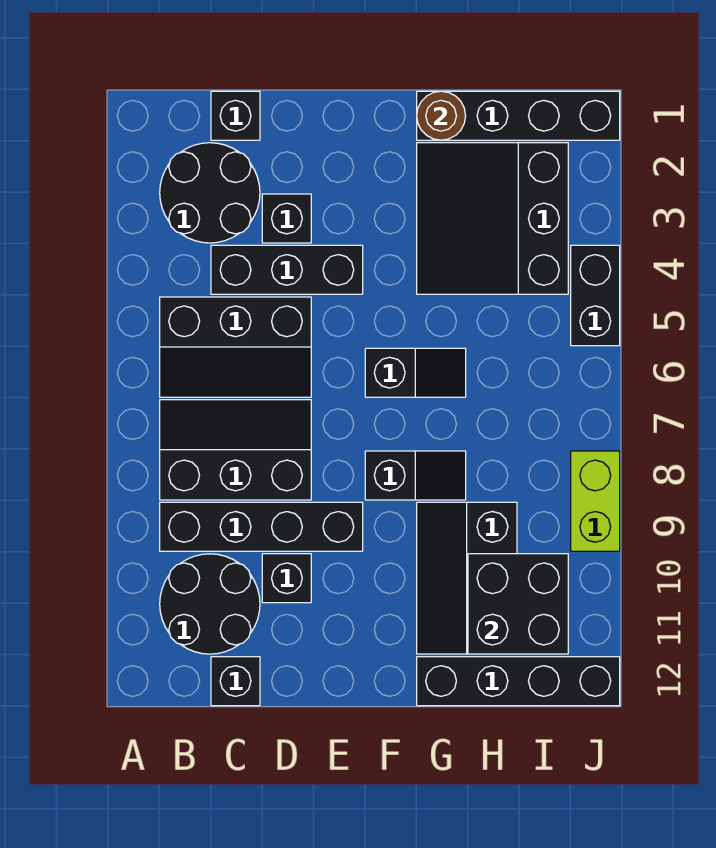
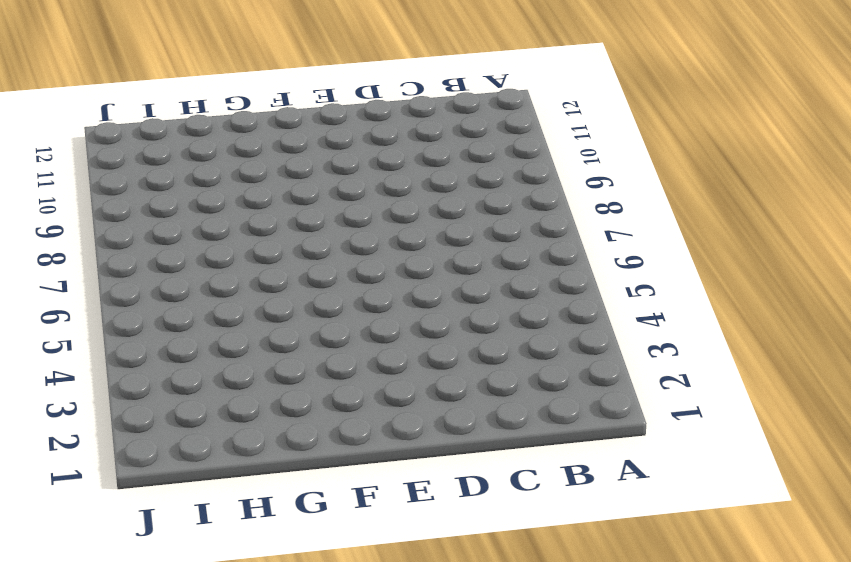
none -> black round brick B2:C3 level 1
none -> black slope B5:D6 level 1 top 5
none -> black slope B7:D8 level 1 top 8

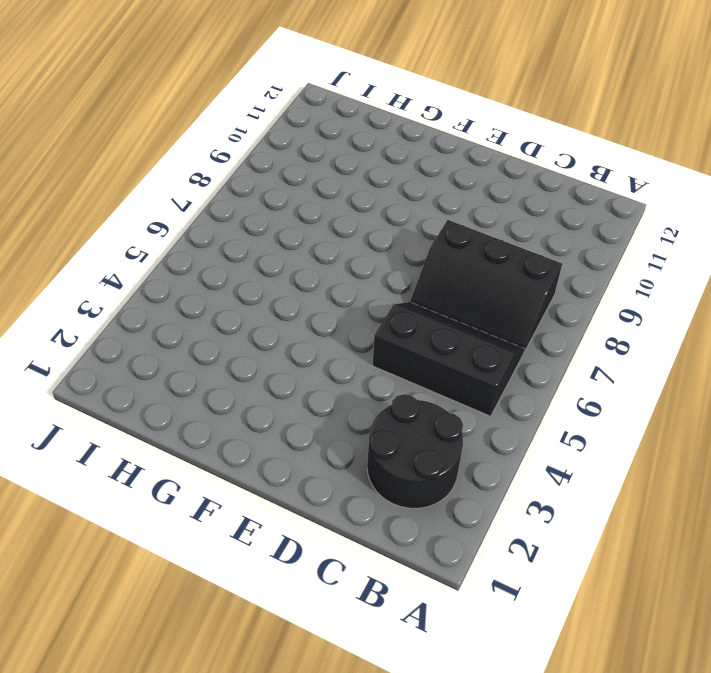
none -> black brick B9:E9 level 1
none -> black round brick B10:C11 level 1
none -> black brick C1 level 1

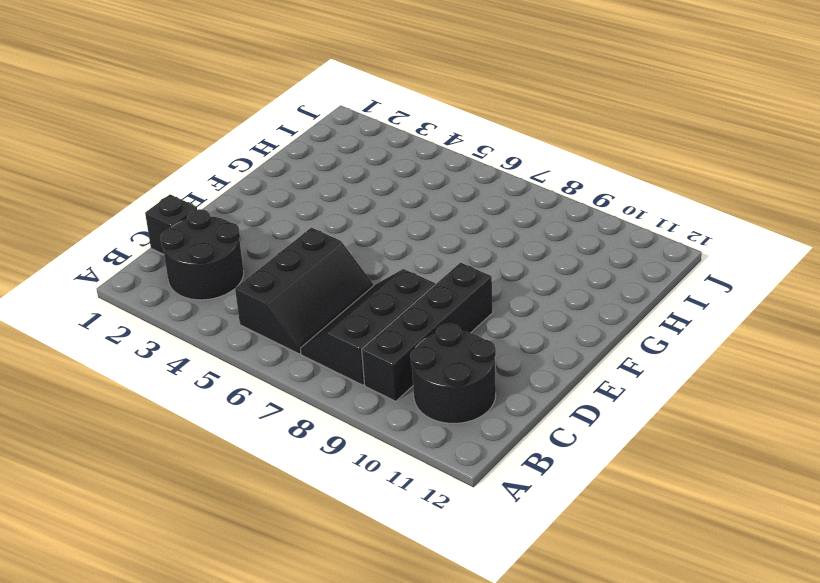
none -> black brick C4:E4 level 1
none -> black brick C12 level 1
none -> black brick D3 level 1

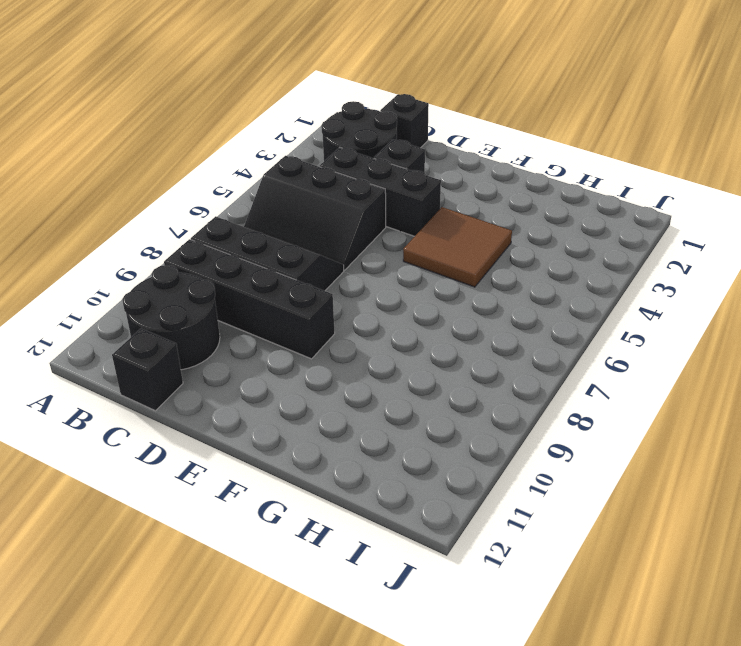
brown tile F4:G5 level 1 -> black slope G2:I4 level 1 top I
none -> black brick D10 level 1
none -> black slope F6:G6 level 1 top F
none -> black slope F8:G8 level 1 top F

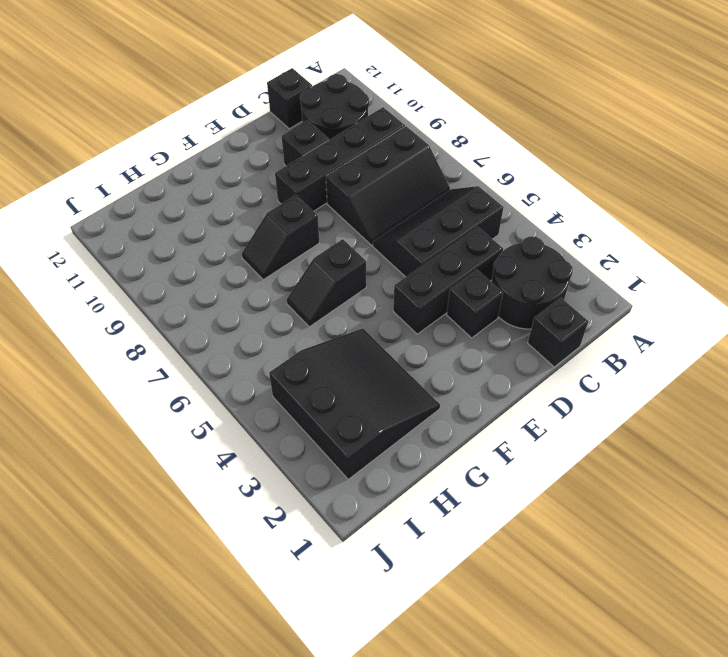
none -> black brick G1:J1 level 1
none -> black slope G9:H11 level 1 top H
none -> black brick G12:J12 level 1

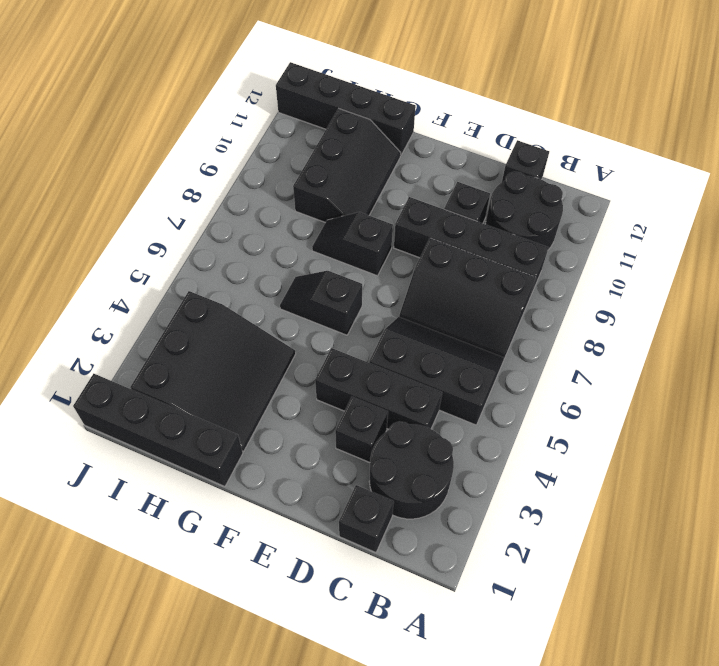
none -> black brick J4:J5 level 1
none -> lime brick J8:J9 level 1
none -> brown round brick G1 level 2

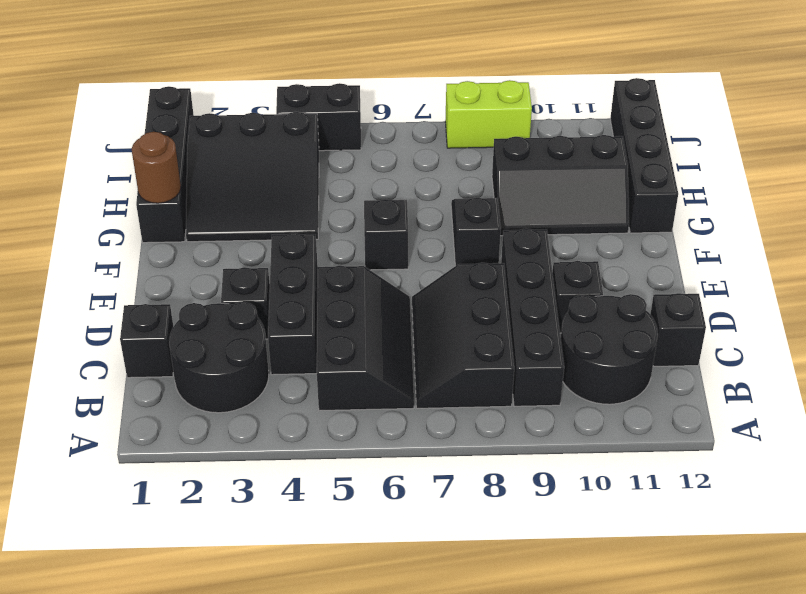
none -> black brick H10:I11 level 2

